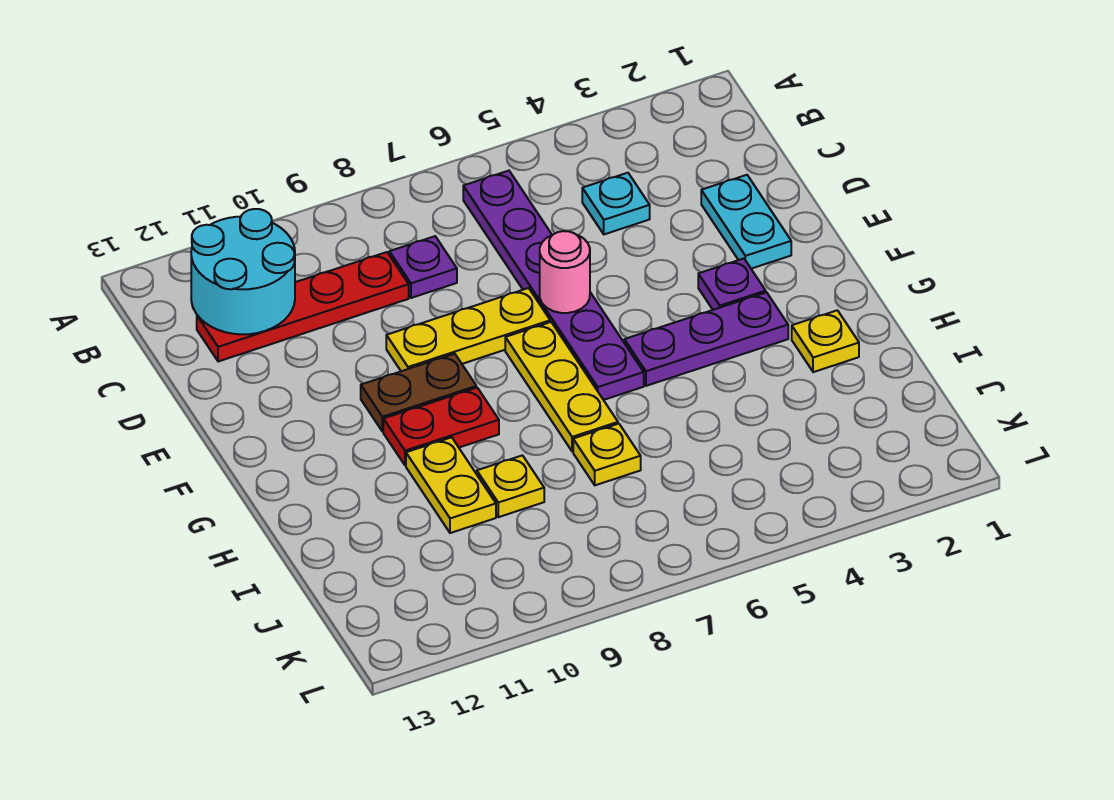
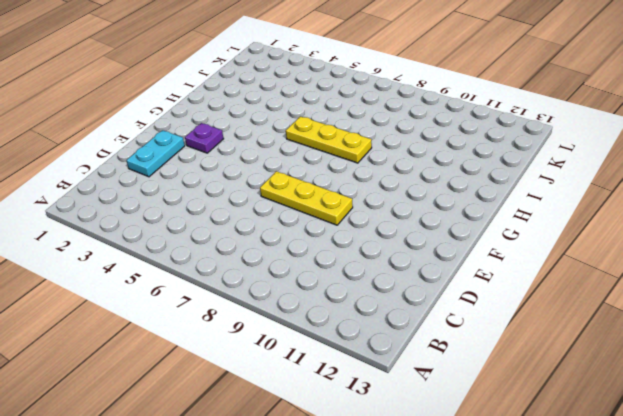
yellow plate H6:H8 level 1 -> yellow plate F7:H7 level 1
none -> purple plate B6:G6 level 1
none -> cyan plate C4 level 1
none -> purple plate C8 level 1

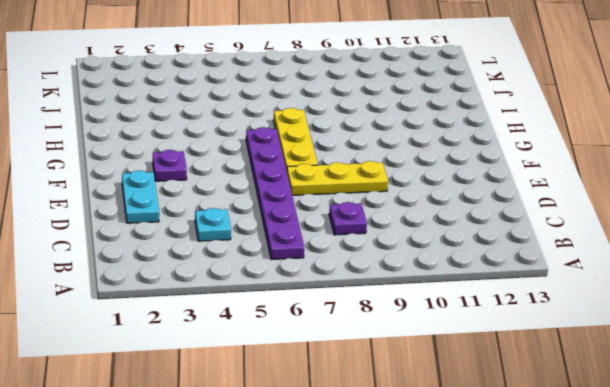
none -> red plate C9:C12 level 1
none -> brown plate F9:F10 level 1
none -> purple plate G3:G5 level 1

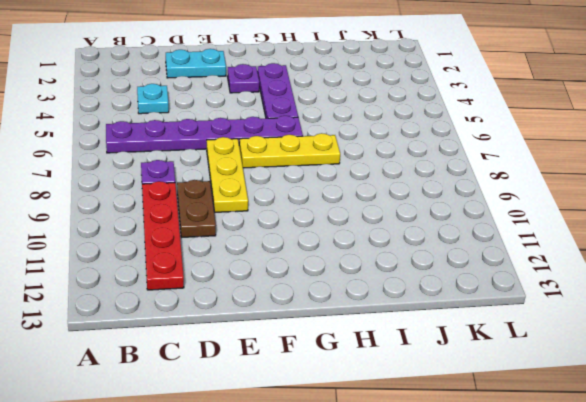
brown plate D9:D10 level 1 -> brown plate F9:F10 level 1
none -> red plate G9:G10 level 1
none -> yellow plate H2 level 1
none -> yellow plate H10:I10 level 1

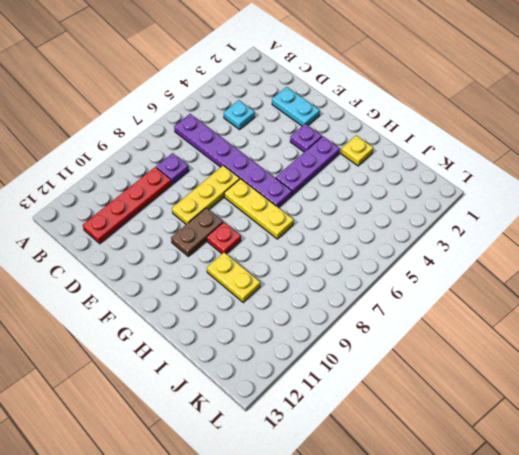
red plate G9 level 1 -> red plate G9:G10 level 1
none -> yellow plate I7 level 1
none -> yellow plate I9 level 1
none -> cyan round brick B11:C12 level 2

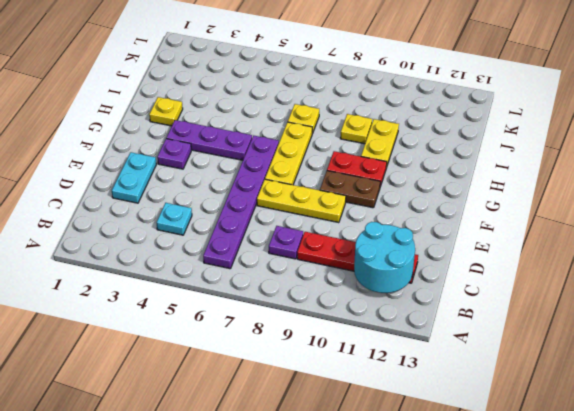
none -> pink round brick E6 level 2

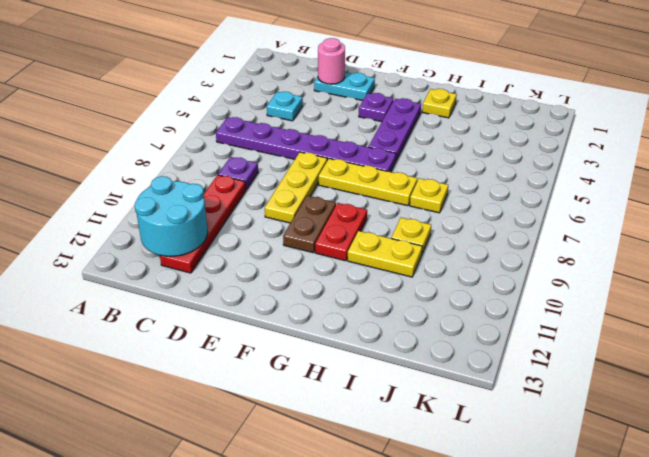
pink round brick D2 level 2 -> pink round brick E6 level 2

